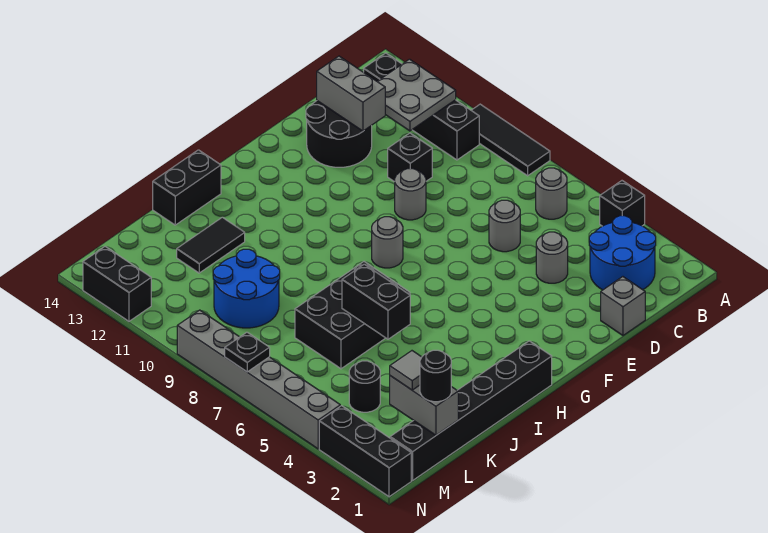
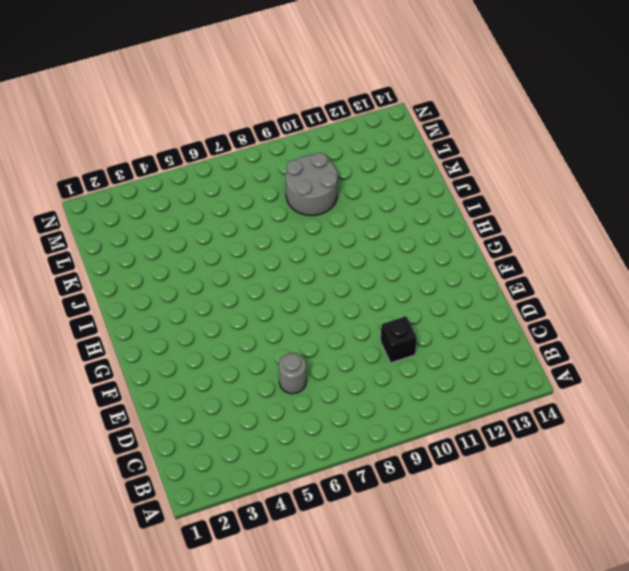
grey round brick K9:L10 level 1 -> blue round brick K9:L10 level 1
none -> black brick A4 level 1
none -> black tile A8:A10 level 1
none -> blue round brick B2:C3 level 1

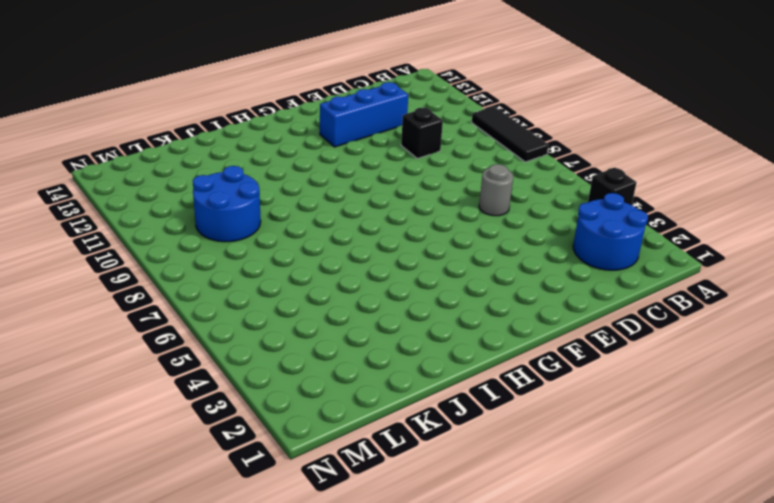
blue brick D12:F12 level 1 -> black round brick D12:E13 level 1
none -> grey round brick B6 level 1
none -> black brick B10:B13 level 1
none -> grey brick D1 level 1

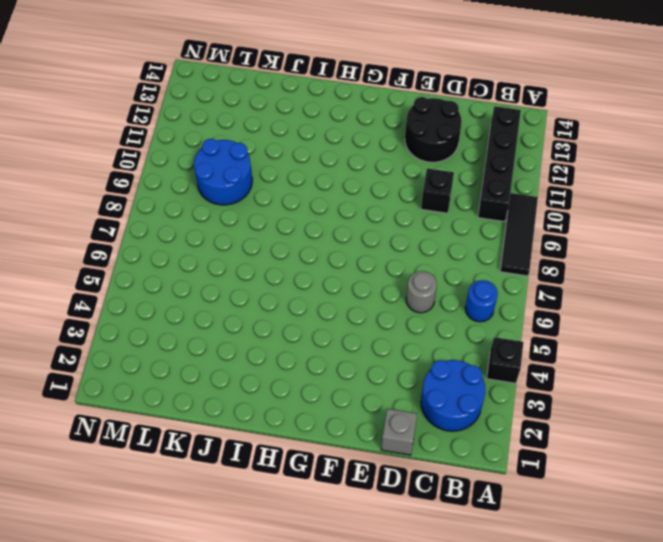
blue round brick B6 level 1 -> grey round brick B6 level 1
none -> grey round brick D4 level 1
none -> grey round brick E9 level 1
none -> grey round brick G8 level 1

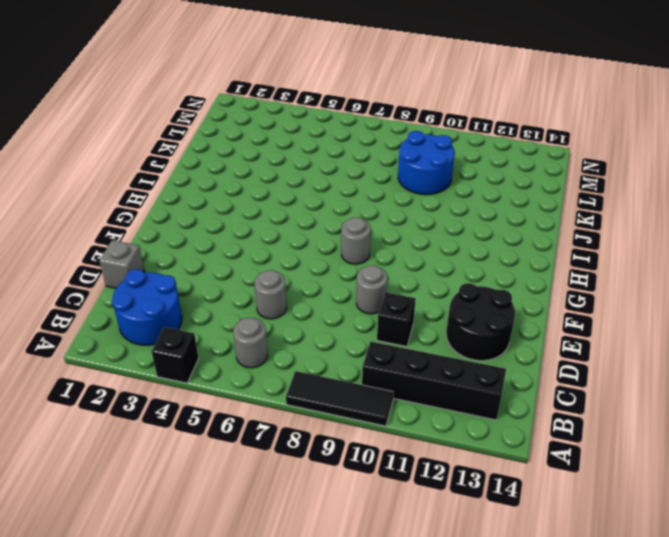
none -> grey round brick D4 level 1
none -> black brick H1:M1 level 1
none -> black brick I6:K7 level 1

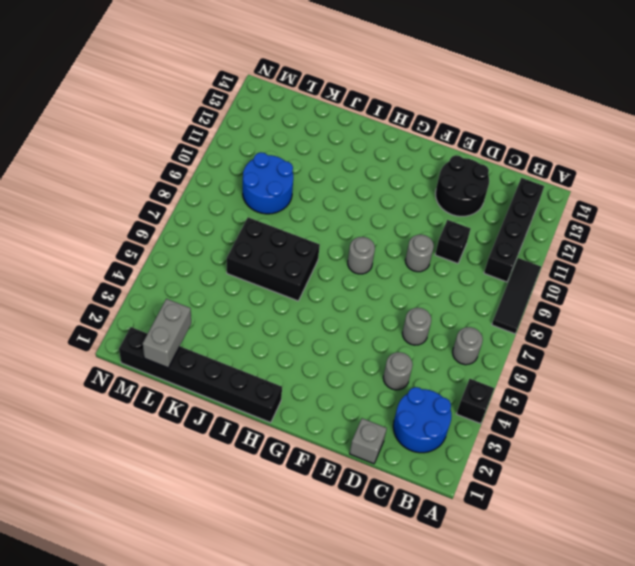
none -> black brick I14:J14 level 1
none -> black tile J12:K12 level 1
none -> black round brick L4 level 1

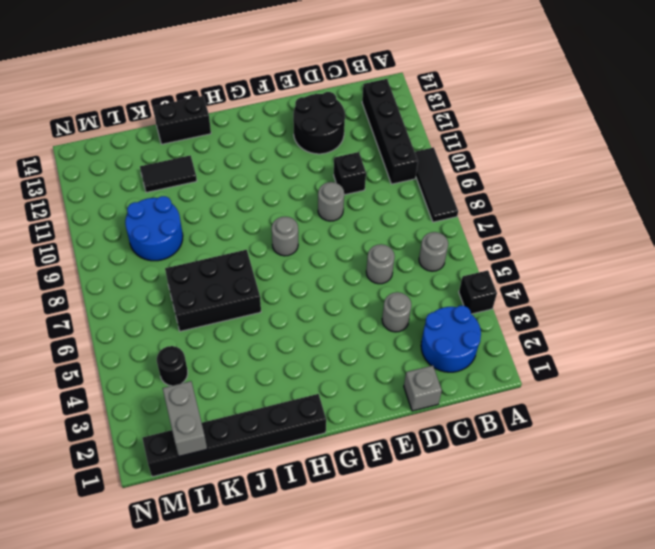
none -> black brick N1:N3 level 1
none -> grey brick N4:N9 level 1
none -> black brick N12:N13 level 1

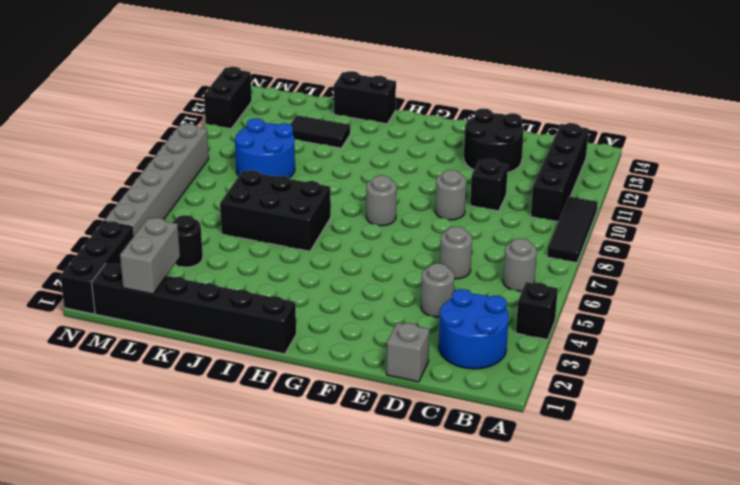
none -> grey plate B11:C12 level 2
none -> grey brick D12:D13 level 2
none -> black brick J5:J6 level 2

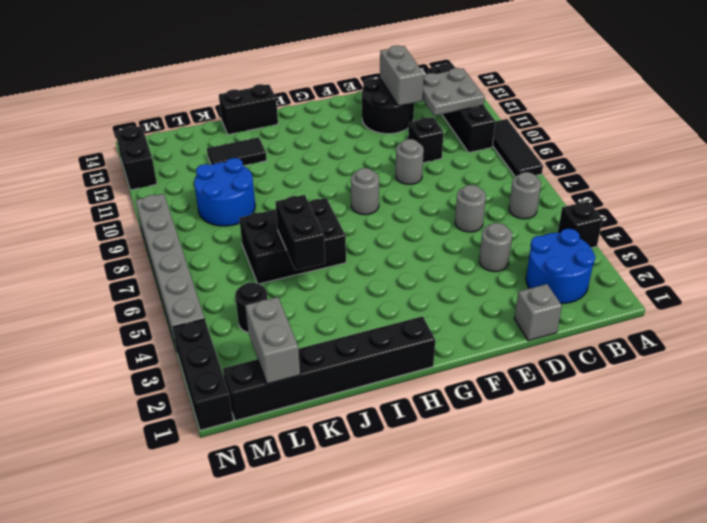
none -> black plate N7 level 2
none -> black round brick L1 level 3
none -> grey tile L2 level 3

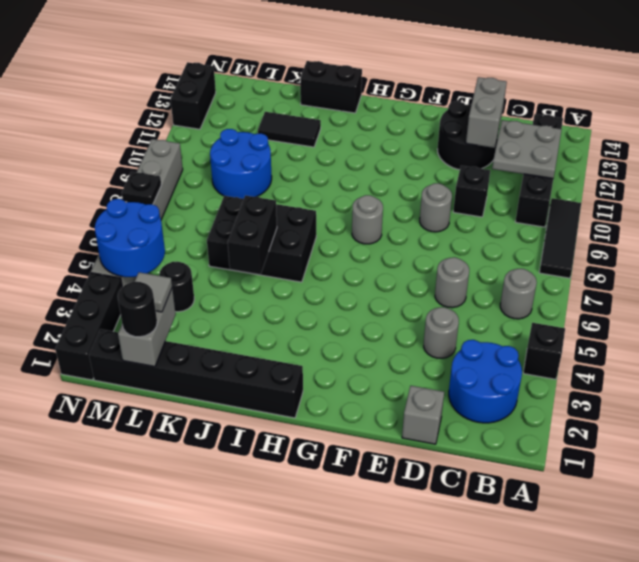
blue round brick M4:N5 level 2 -> none

